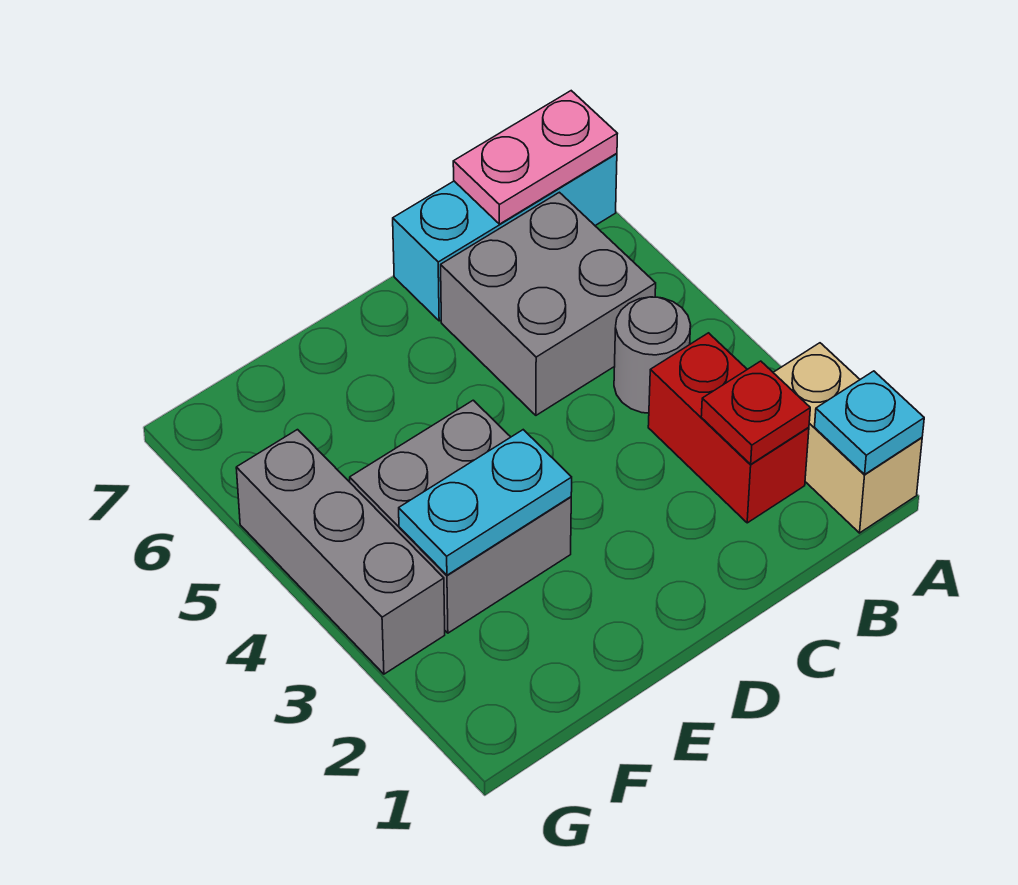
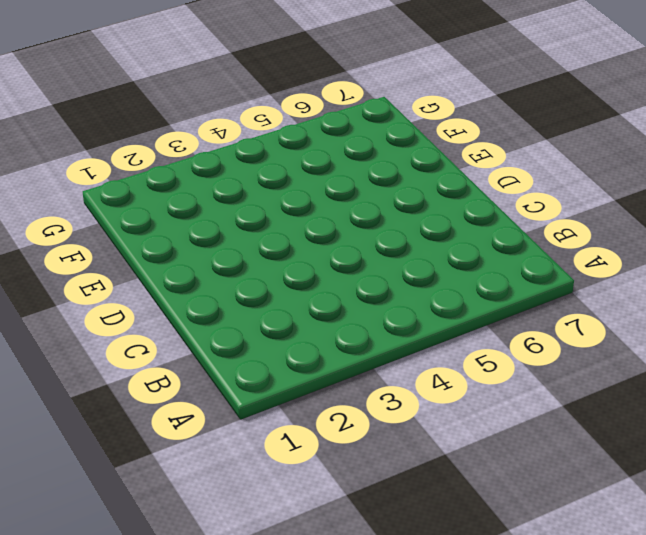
none -> tan brick A1:A2 level 1
none -> cyan brick A7:C7 level 1

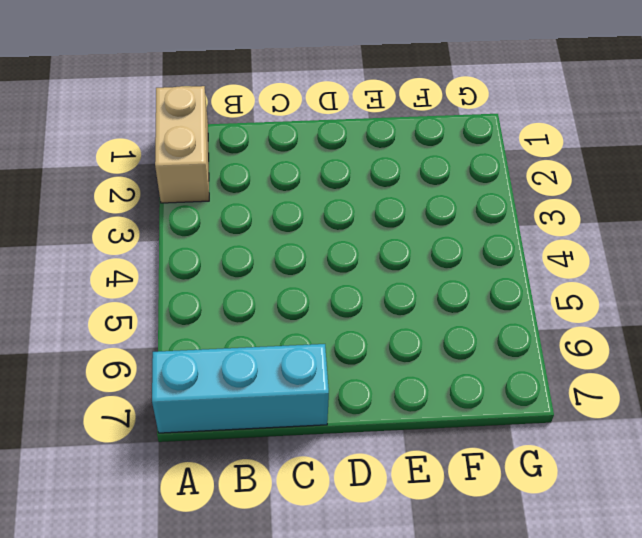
none -> red brick B2:B3 level 1
none -> grey round brick B4 level 1

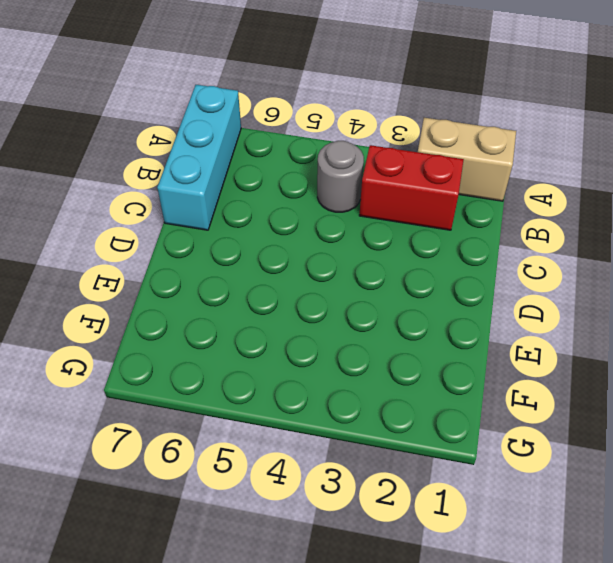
none -> grey brick B5:C6 level 1
none -> grey brick E3:F4 level 1

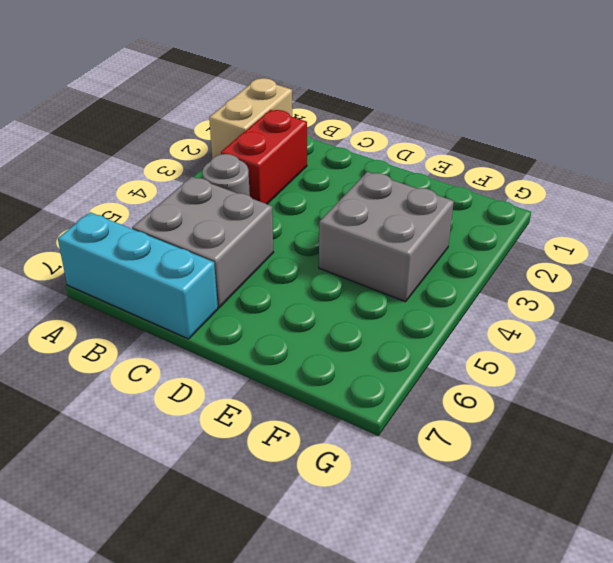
none -> grey brick G3:G5 level 1
none -> cyan plate A1 level 2

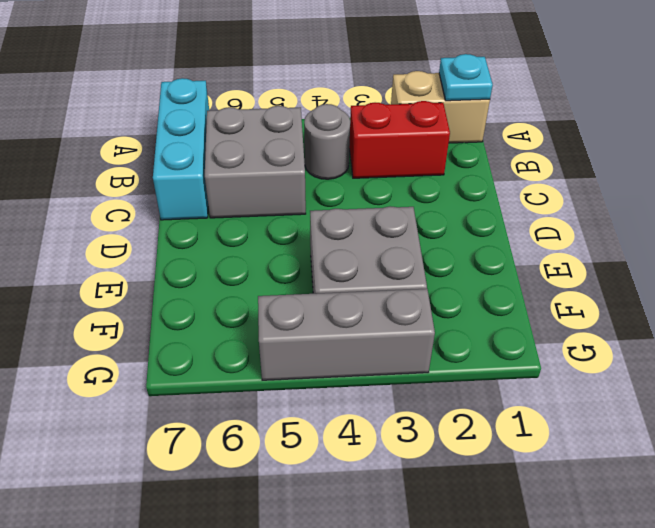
none -> pink plate A7:B7 level 2
none -> red plate B2 level 2

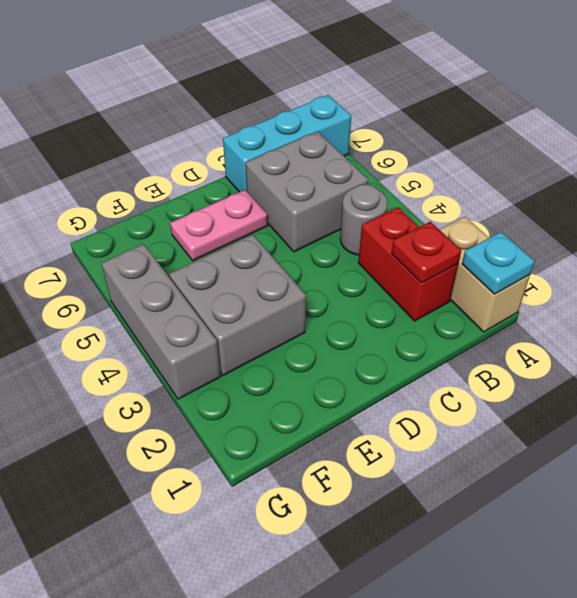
pink plate D6:E6 level 1 -> pink plate A7:B7 level 2
none -> cyan plate E3:F3 level 2

